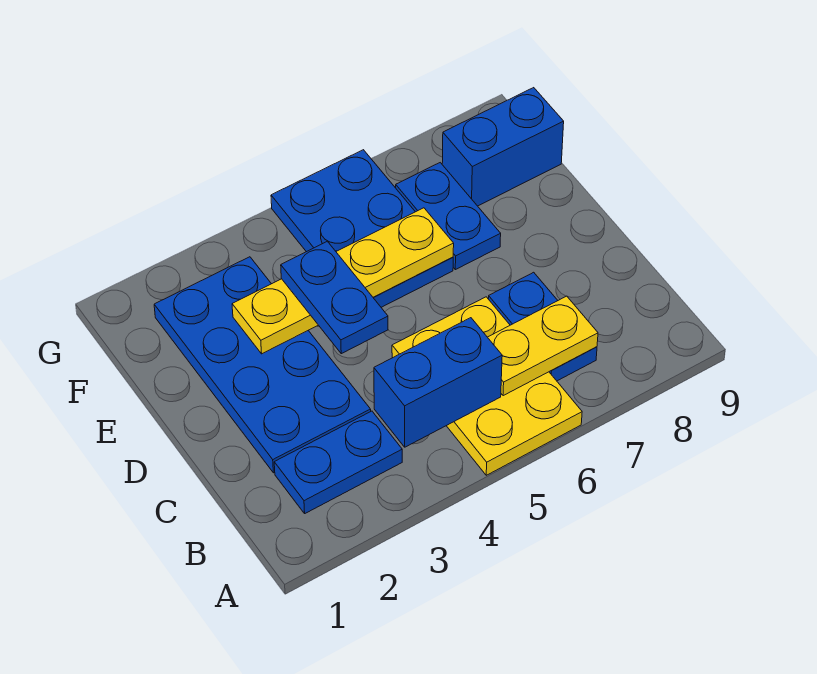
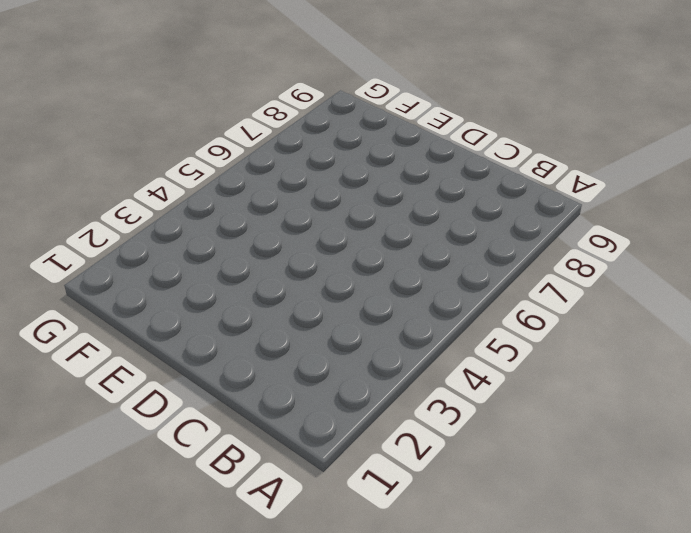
none -> yellow plate A5:C6 level 1
none -> blue plate B2:B3 level 1

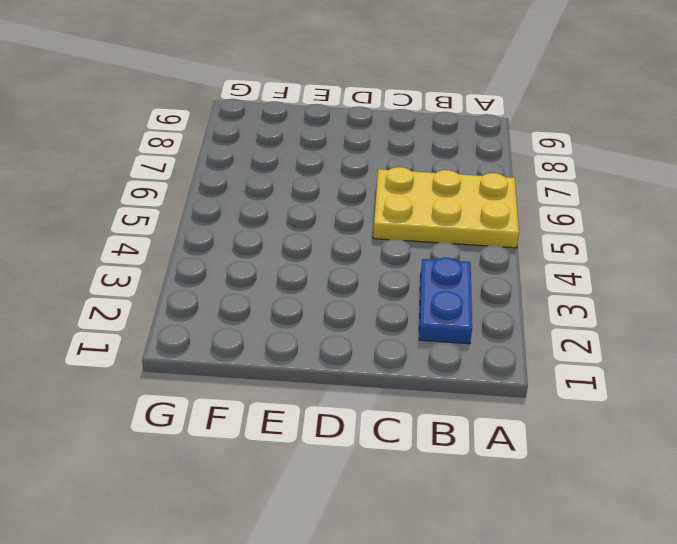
none -> blue plate B7:C7 level 1
none -> blue plate C2:F3 level 1

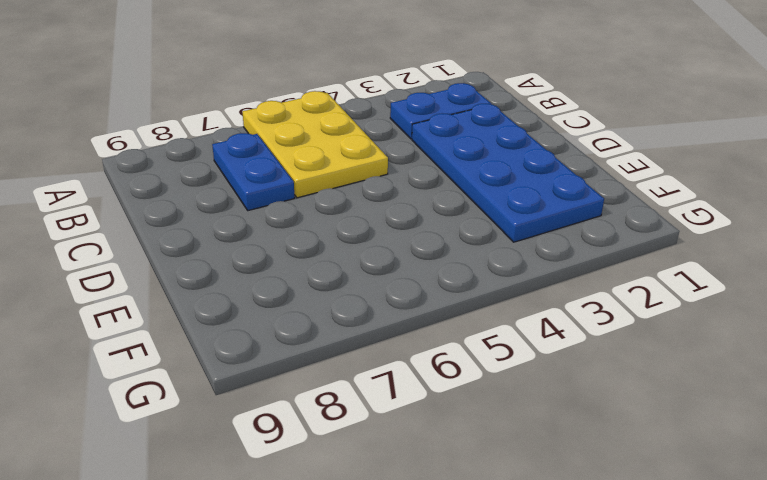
none -> blue plate E5:G6 level 1
none -> blue plate E7:F7 level 1

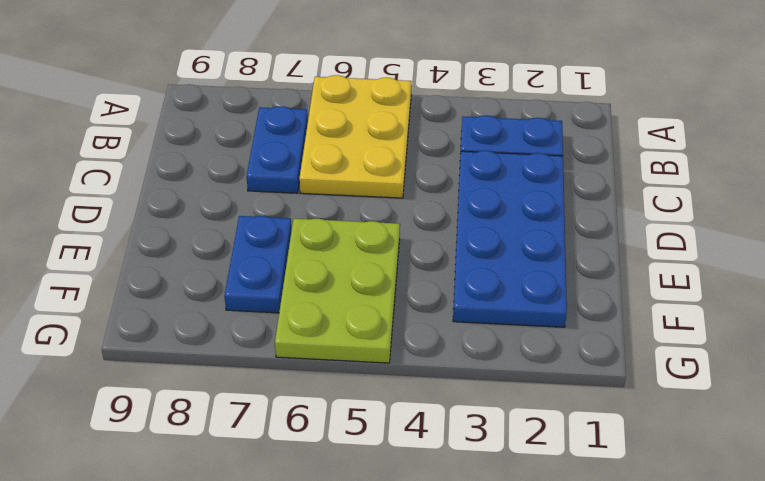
lime plate E5:G6 level 1 -> blue plate E5:G6 level 1
none -> blue brick F8:F9 level 1
none -> blue brick B4:B5 level 2

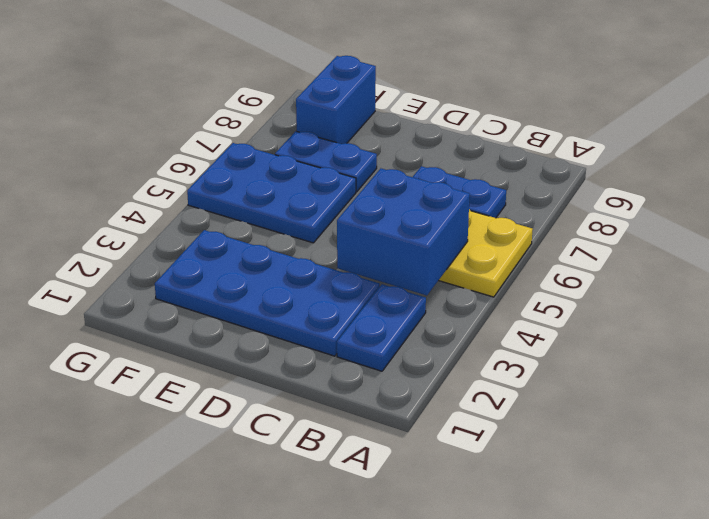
blue brick B4:C5 level 2 -> blue brick B4:B5 level 2
none -> yellow plate B6:B7 level 2
none -> yellow plate E3:E6 level 2

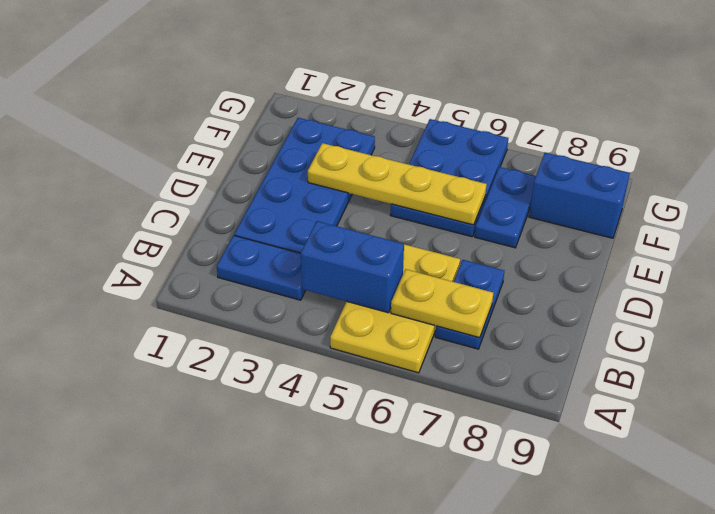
none -> blue plate D4:E4 level 3

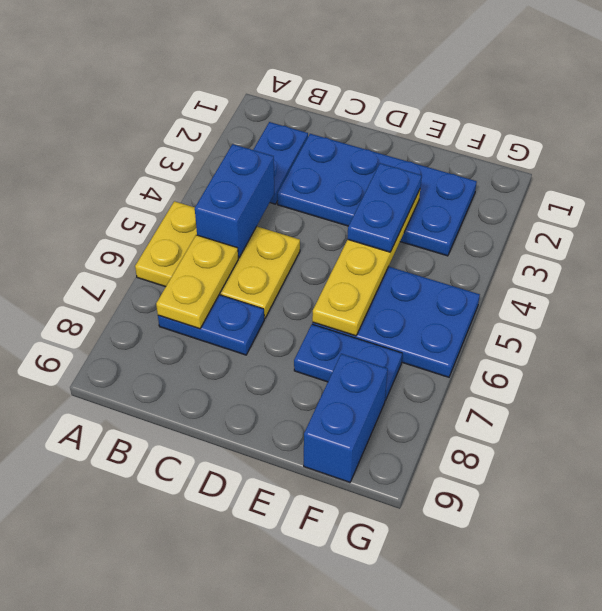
blue plate E3:E4 level 3 -> blue plate D4:E4 level 3

